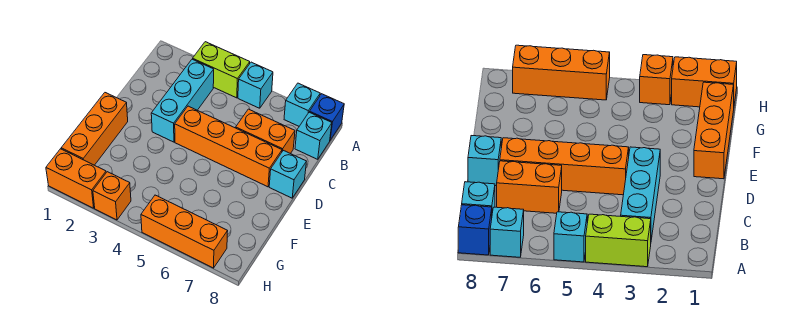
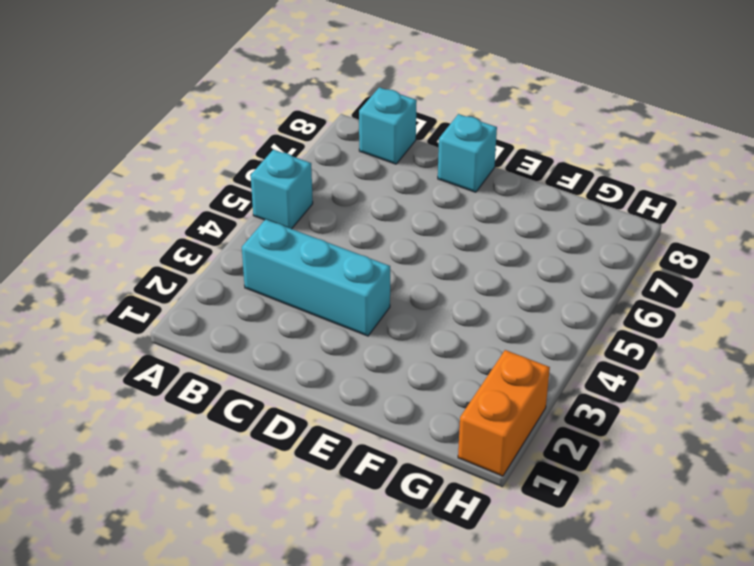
none -> lime brick A3:A4 level 1
none -> cyan brick A7 level 1
none -> blue brick A8 level 1

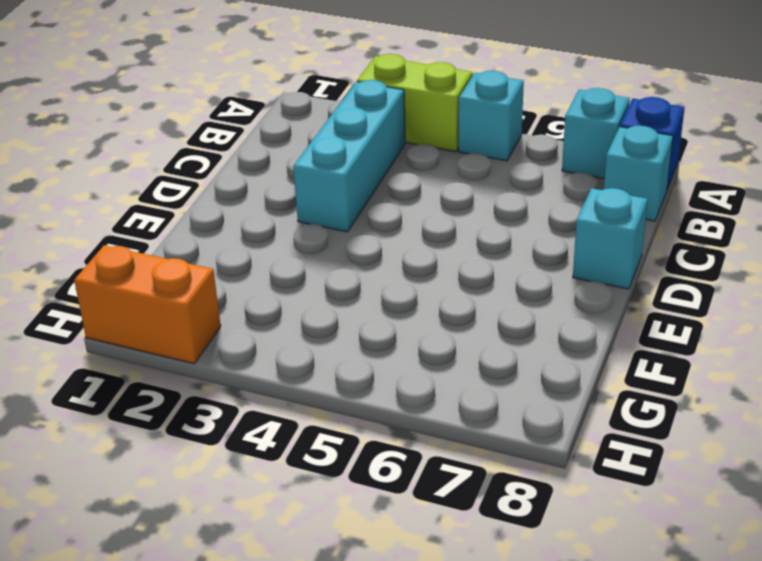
none -> orange brick C6:C7 level 1
none -> orange brick D4:D7 level 1
none -> orange brick E1:G1 level 1

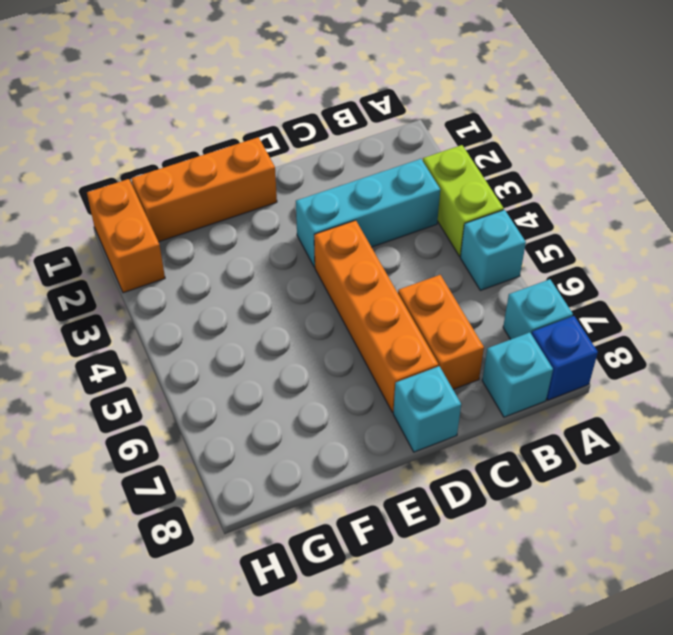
none -> orange brick H3 level 1
none -> orange brick H5:H7 level 1

